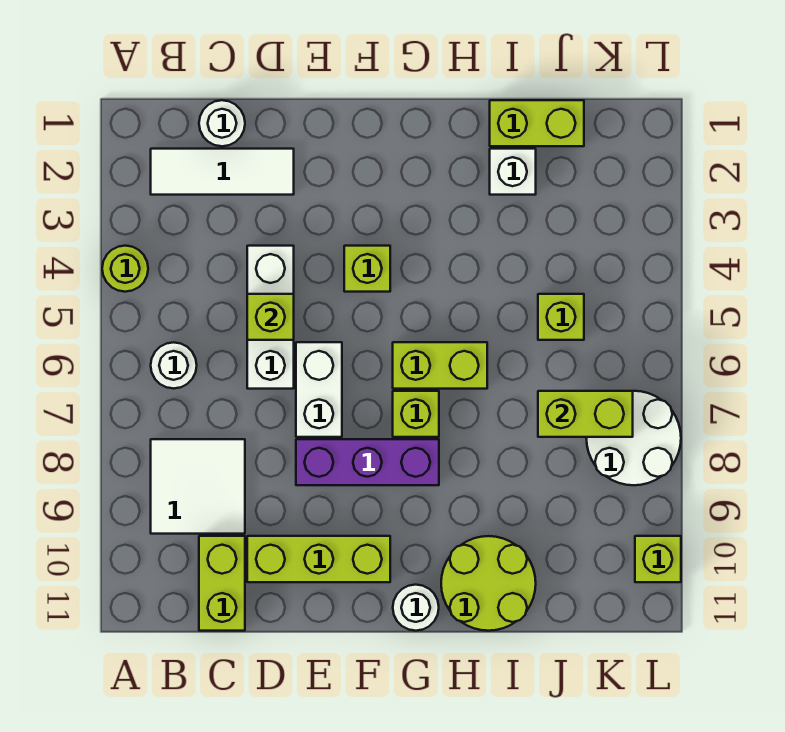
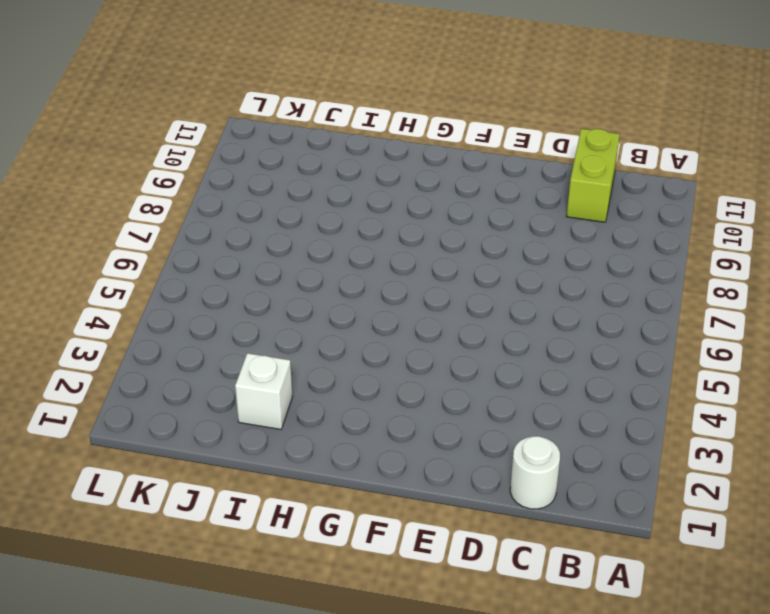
none -> lime round brick A4 level 1
none -> white tile B2:D2 level 1
none -> white round brick B6 level 1

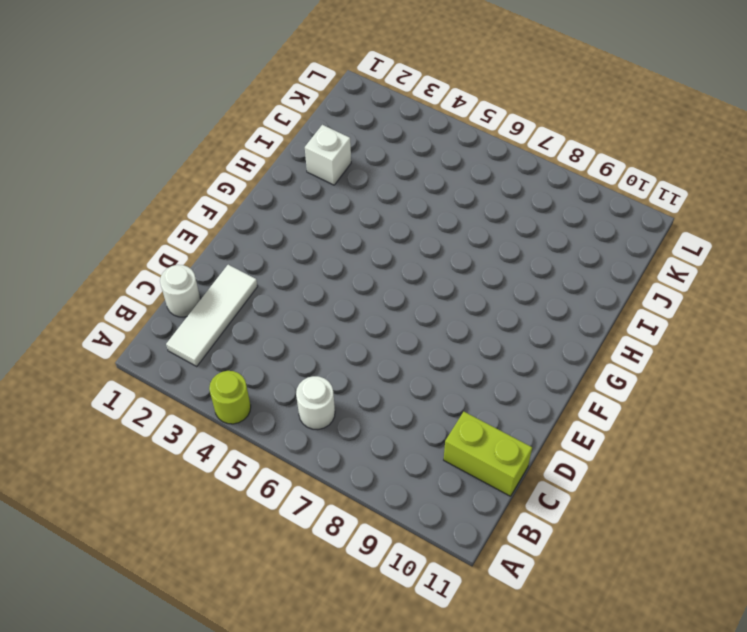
none -> white tile B8:C9 level 1
none -> white brick D4:D6 level 1
none -> lime brick D10:F10 level 1

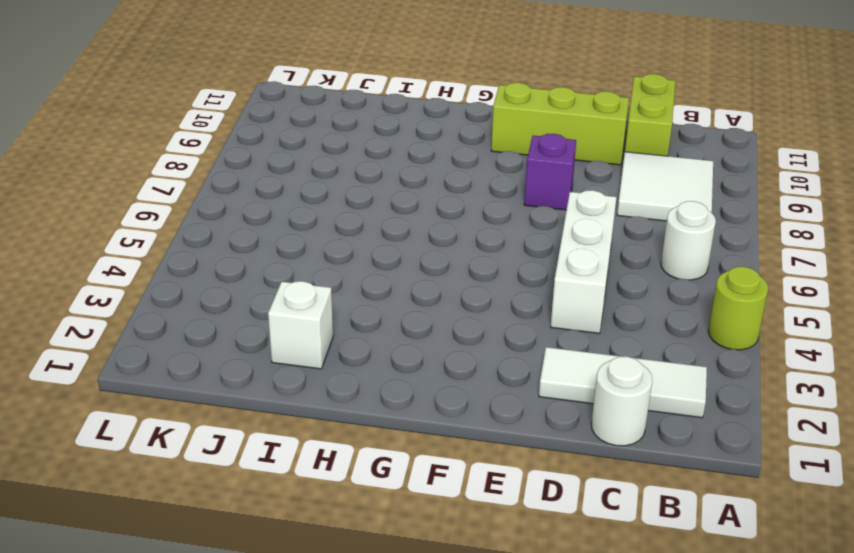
purple brick E8 level 1 -> purple brick E8:G8 level 1
none -> white brick E6:E7 level 1
none -> lime brick F4 level 1
none -> lime brick G6:H6 level 1

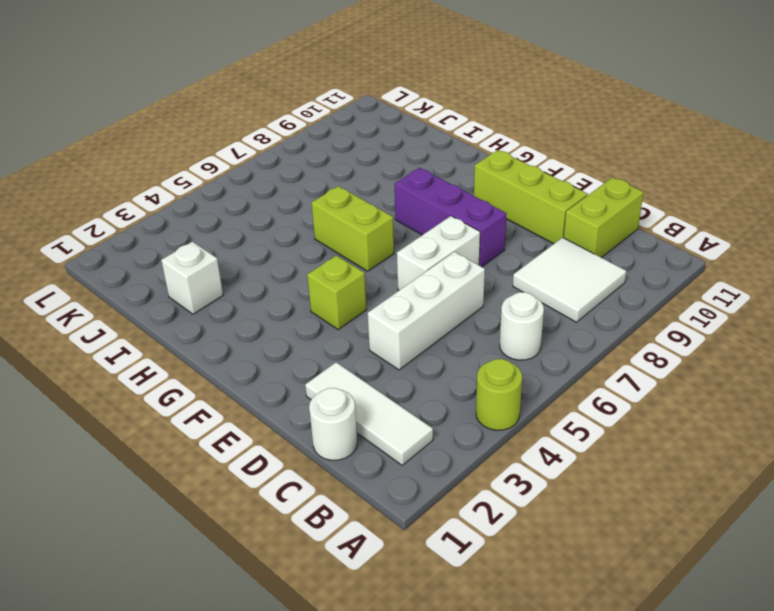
none -> lime brick G7 level 1
none -> white round brick G11 level 1
none -> lime round brick H10:I11 level 1

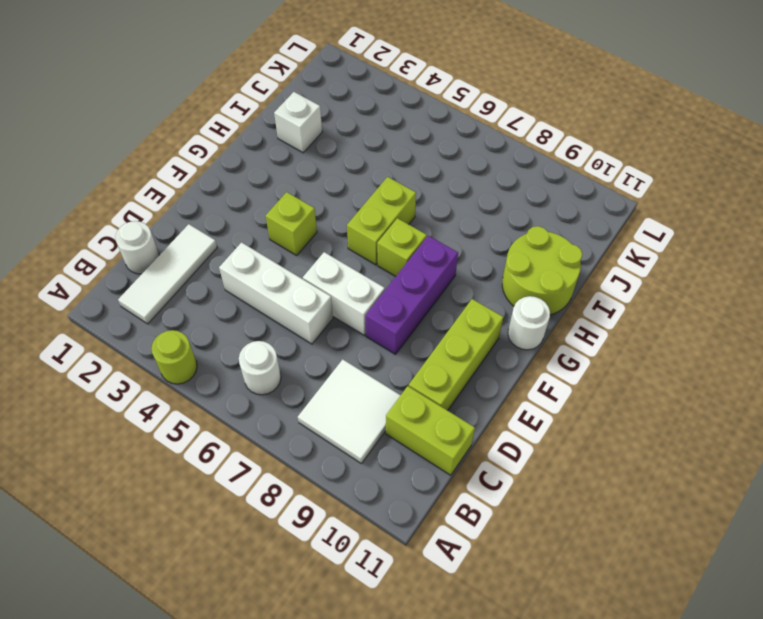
none -> lime brick I1:J1 level 1
none -> lime brick J5 level 1
none -> white round brick K7:L8 level 1

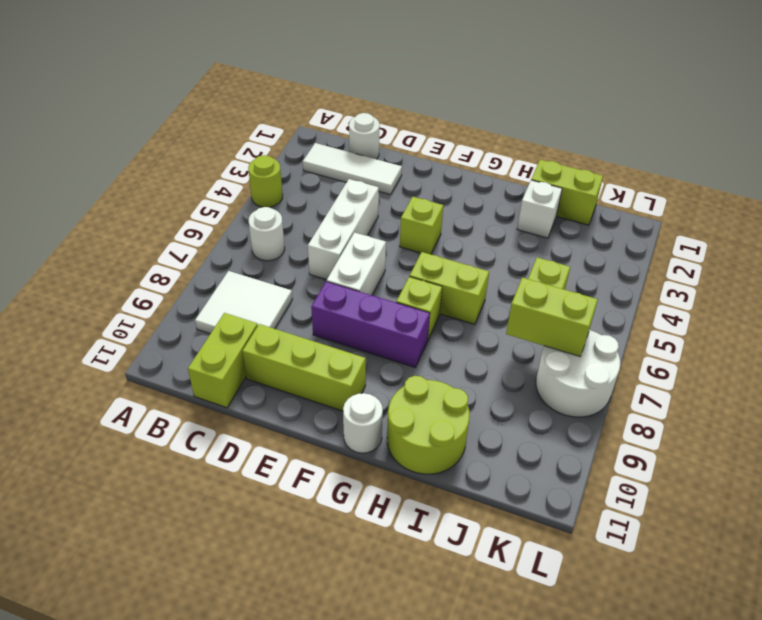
none -> lime brick L10 level 1
none -> lime brick D5 level 2

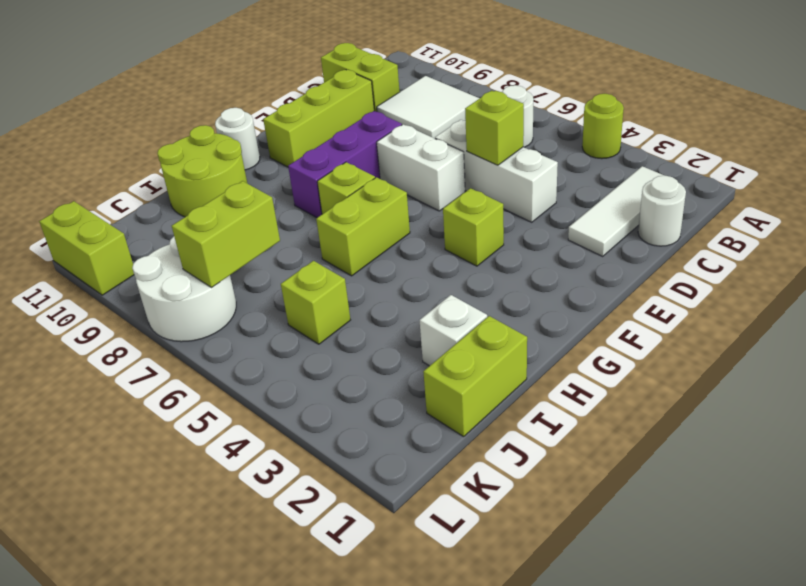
lime brick L10:L11 level 1 -> lime brick L10 level 1

